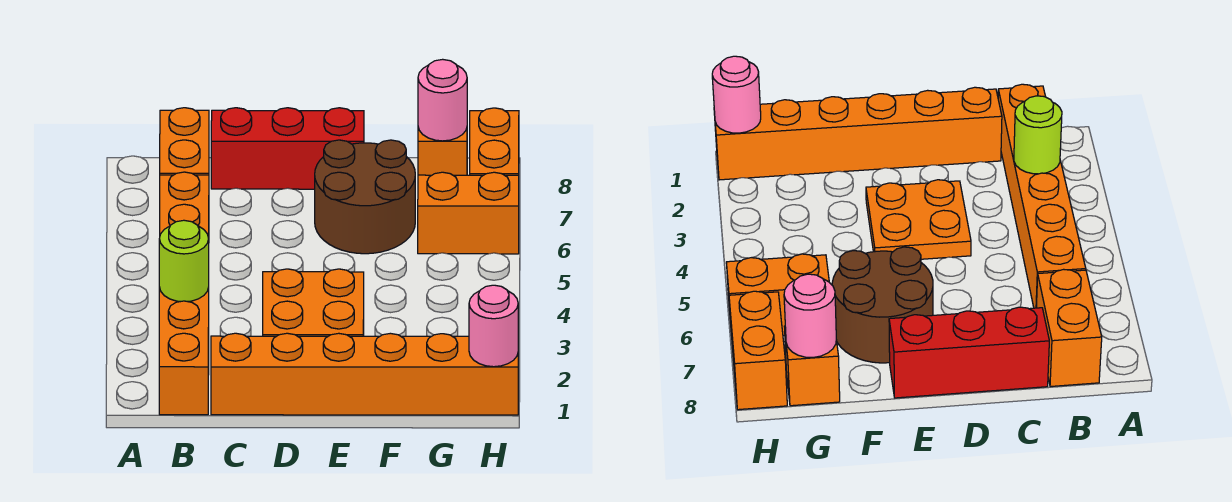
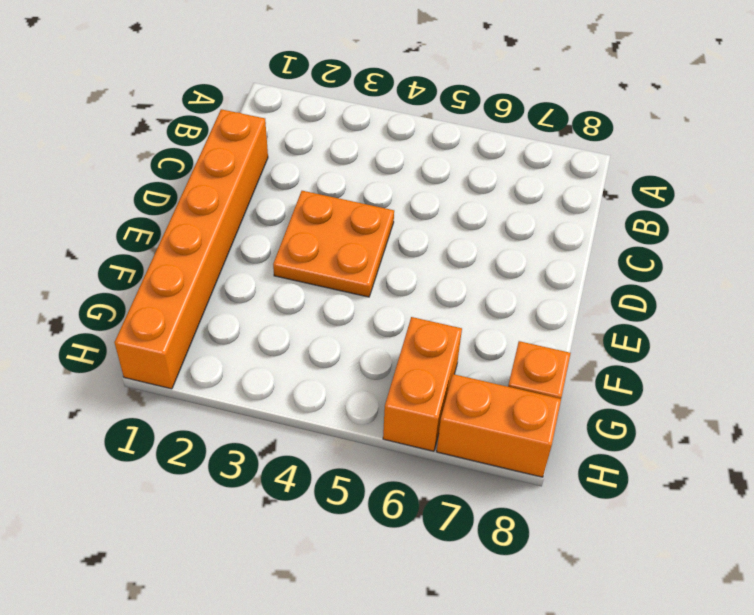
none -> orange brick B1:B6 level 1
none -> orange brick B7:B8 level 1
none -> red brick C8:E8 level 1

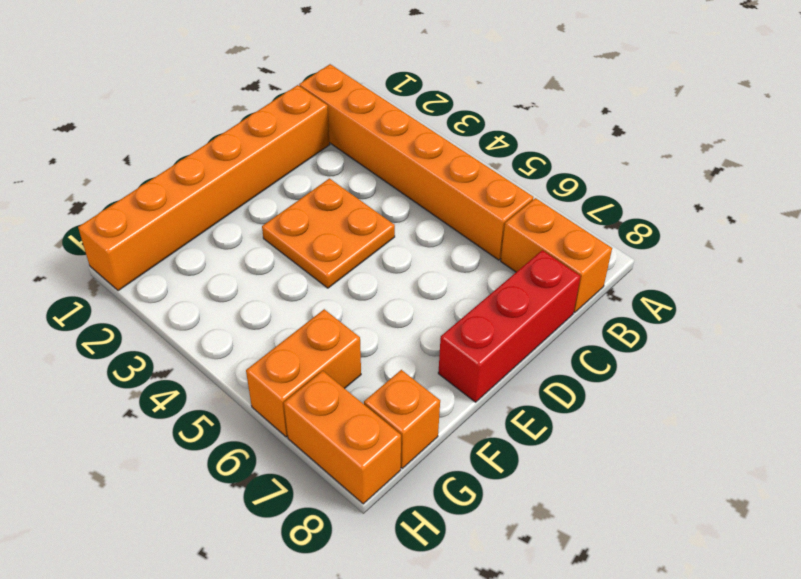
none -> brown round brick E6:F7 level 1
none -> lime round brick B3 level 2
none -> pink round brick G8 level 2

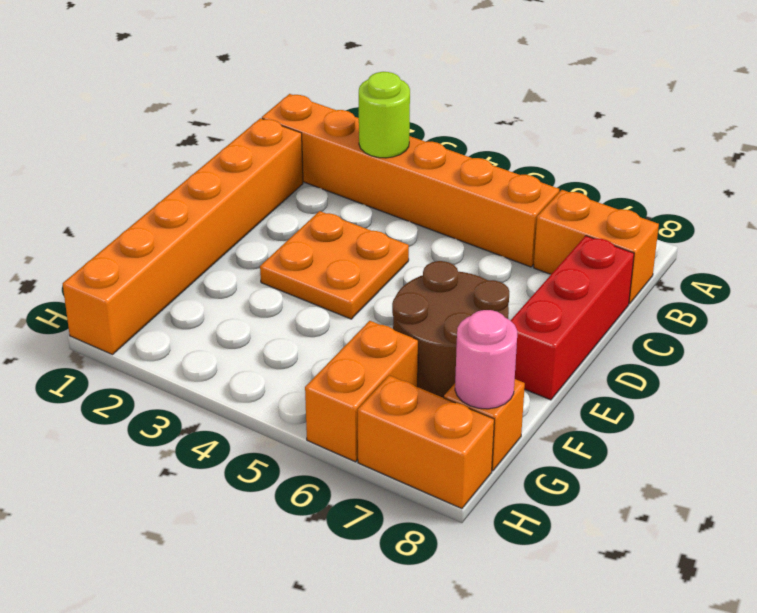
none -> pink round brick H1 level 2

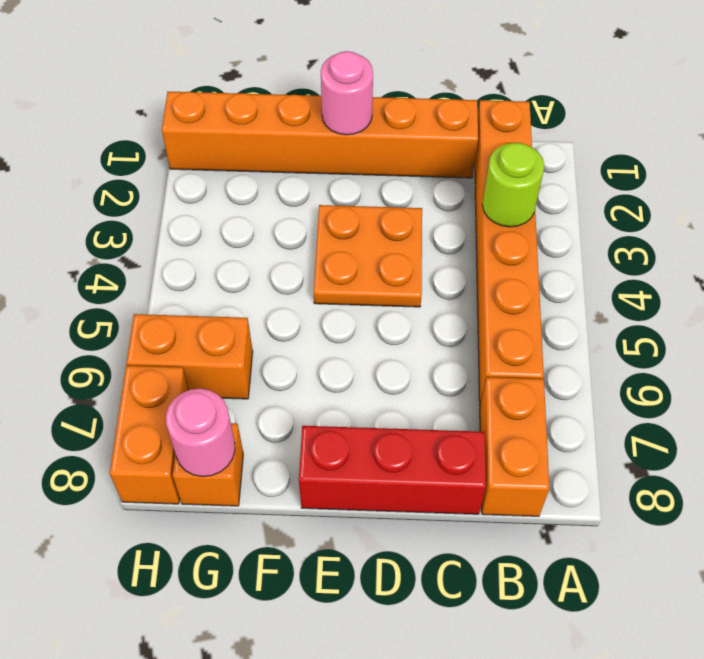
pink round brick E1 level 2 -> pink round brick H1 level 2
none -> brown round brick E6:F7 level 1

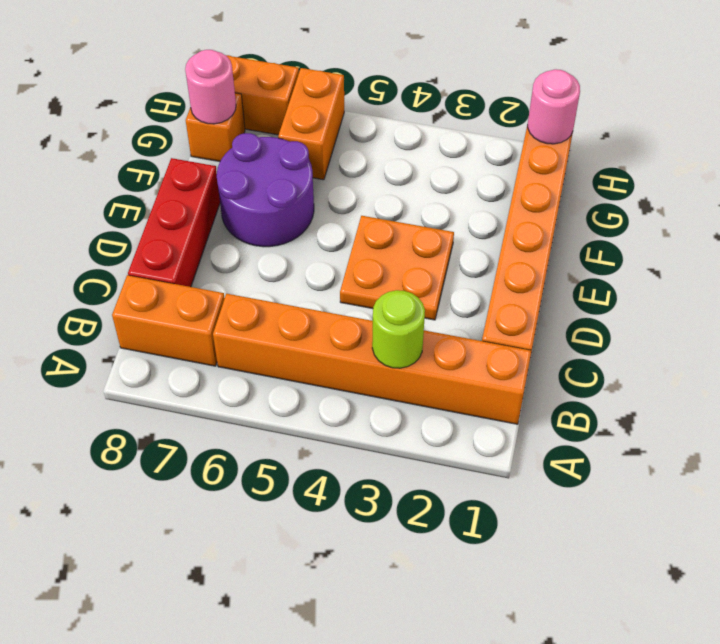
purple round brick E6:F7 level 1 -> brown round brick E6:F7 level 1

